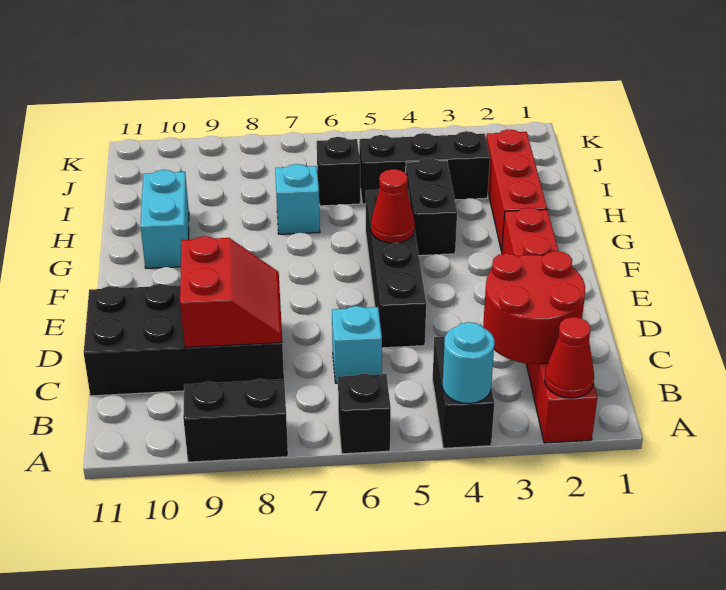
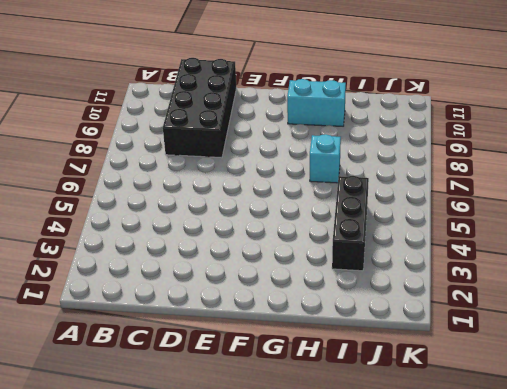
none -> red brick A2:F2 level 1
none -> black brick A4:B4 level 1
none -> black brick A6 level 1

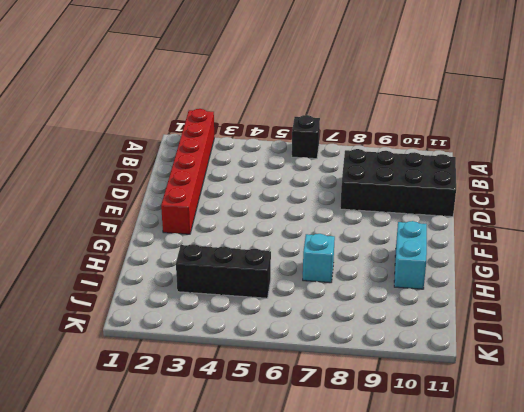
none -> black brick A4:B4 level 1
none -> black brick A8:A9 level 1
none -> cyan brick C6 level 1

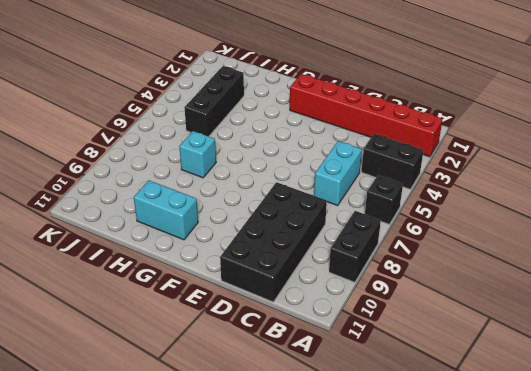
cyan brick C5:C6 level 1 -> cyan brick C6 level 1
none -> black brick D5:G5 level 1
none -> red brick G2:I2 level 1
none -> black brick G4:H4 level 1

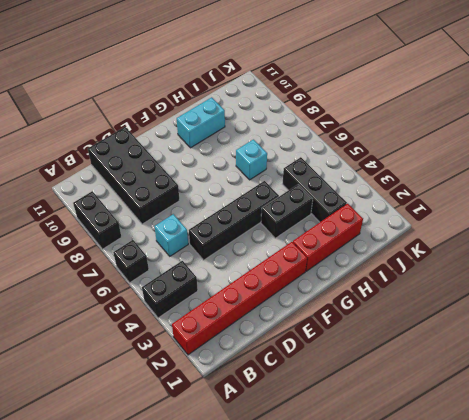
none -> black brick I6 level 1
none -> red cone A2 level 2
none -> cyan round brick A4 level 2

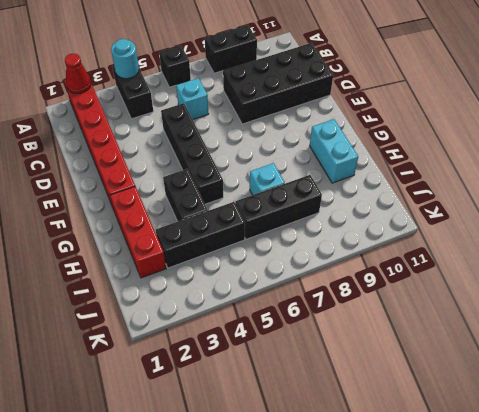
black brick I6:I8 level 1 -> black brick I6 level 1
none -> red round brick B2:C3 level 2
none -> red slope C8:D9 level 2 top 9
none -> red cone F5 level 2

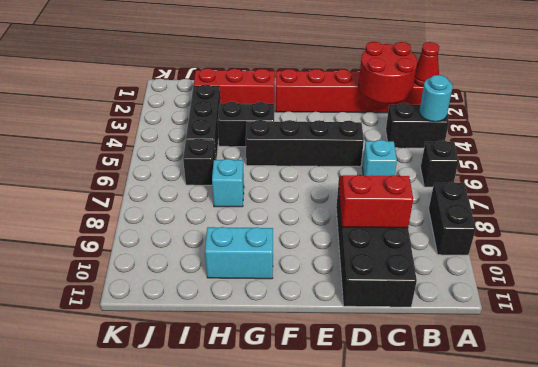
none -> red cone F5 level 2

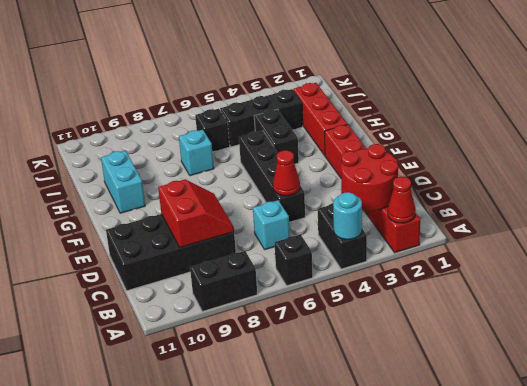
red cone D5 level 2 -> red cone F5 level 2

